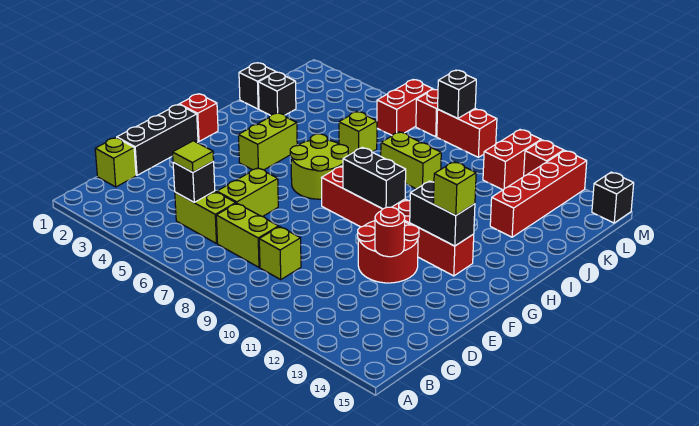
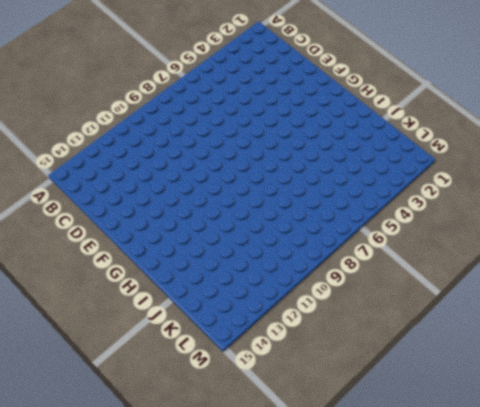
none -> lime brick C1 level 1
none -> lime brick C5:C6 level 1
none -> lime brick C7:C8 level 1

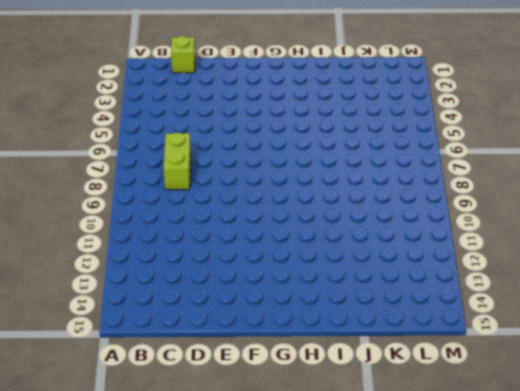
none -> lime brick C5:C6 level 1
none -> lime brick C9 level 1
none -> black brick D1:F1 level 1

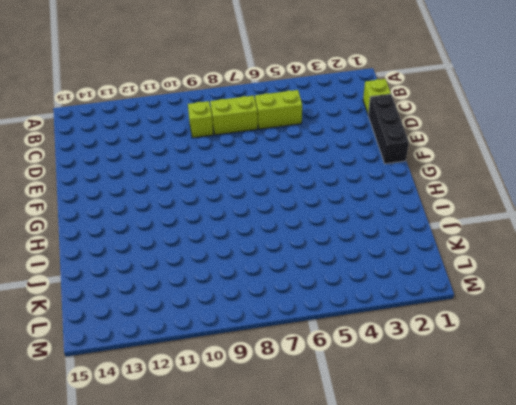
none -> lime brick D6:E6 level 1
none -> red round brick E11:F12 level 1
none -> red brick G1 level 1

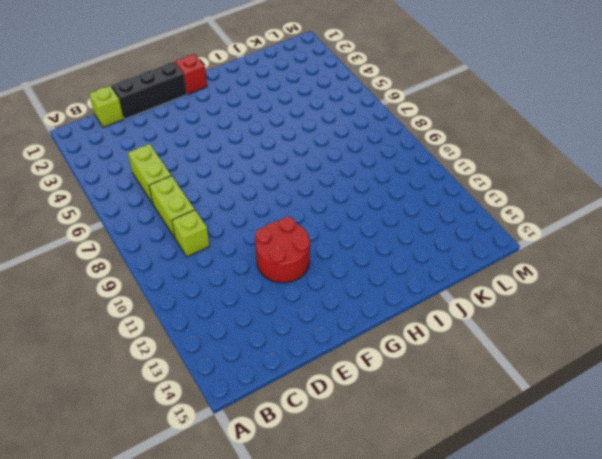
none -> lime brick D6:E6 level 1
none -> lime brick G4:H4 level 1
none -> lime round brick G6:H7 level 1

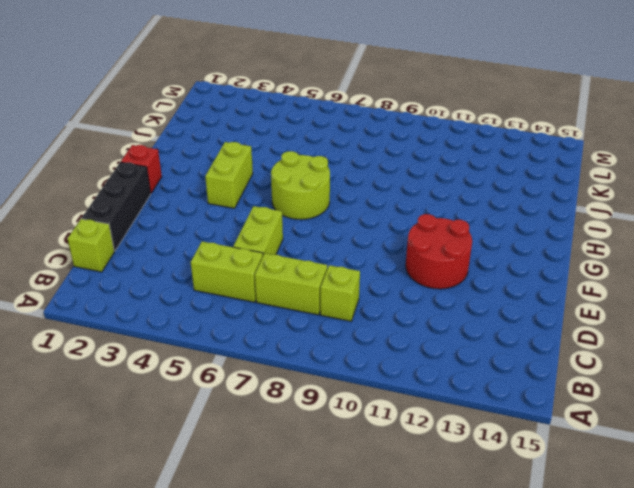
none -> red brick G8:G13 level 1
none -> black brick J1 level 1
none -> black brick J2 level 1

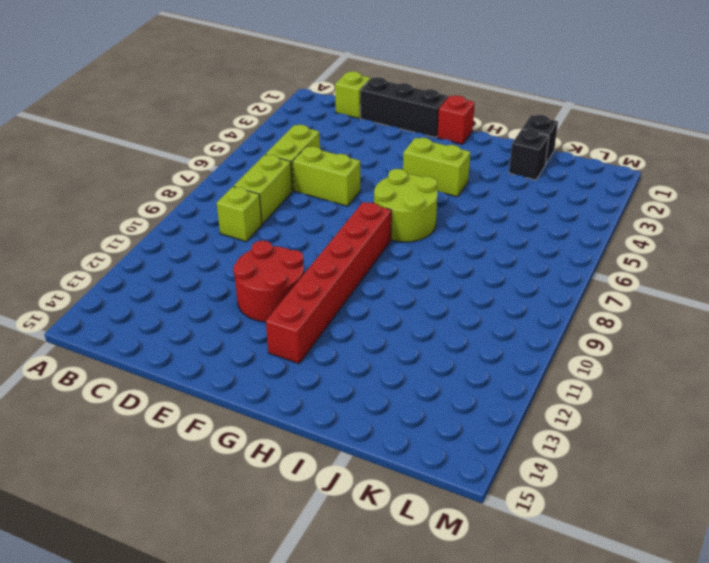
none -> lime brick J6 level 1
none -> lime brick J8:J9 level 1
none -> red brick J13:M13 level 1

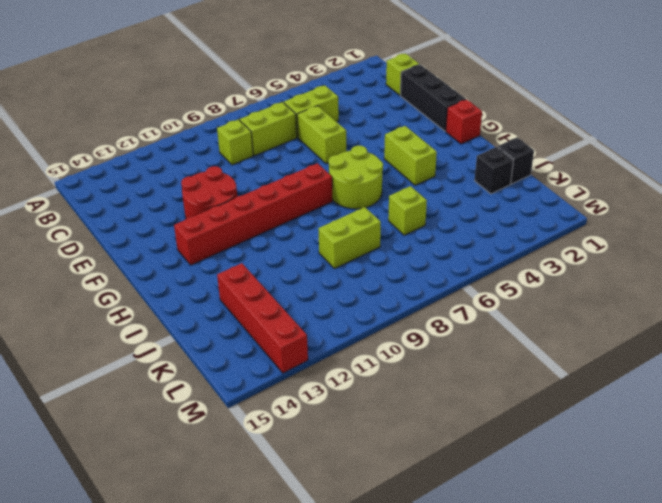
none -> red brick L6:M6 level 1
none -> red brick L11:M11 level 1
none -> red brick M7 level 1

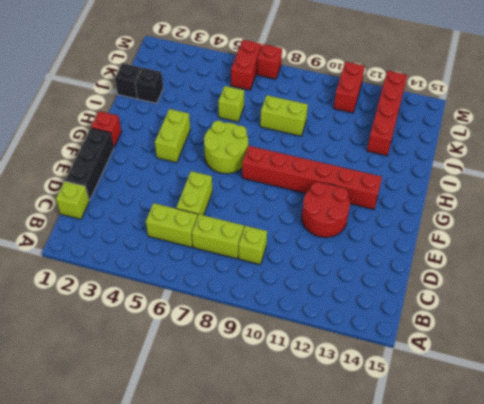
none -> red brick M8:M9 level 1
none -> red brick M12 level 1
none -> black brick M15 level 1

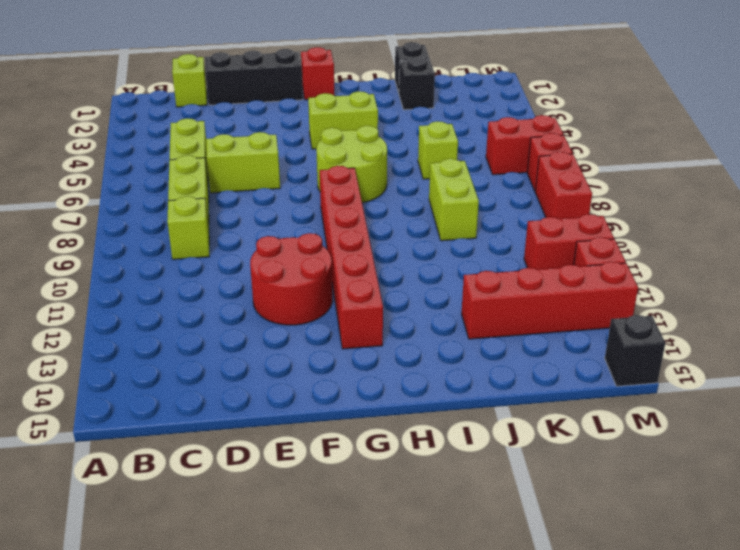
none -> black brick C5 level 2
none -> red round brick E12 level 2
none -> black brick G9:G10 level 2

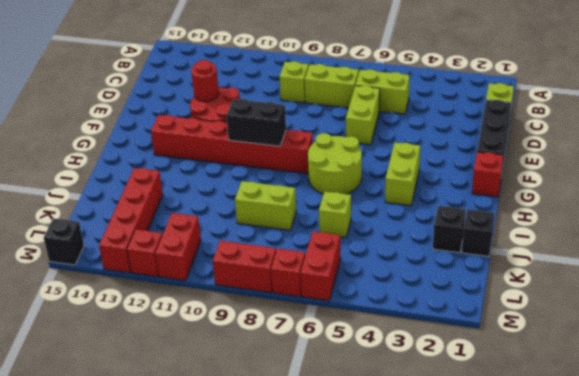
none -> black brick C5 level 2
none -> black brick G12:G13 level 2
none -> black brick M8 level 2

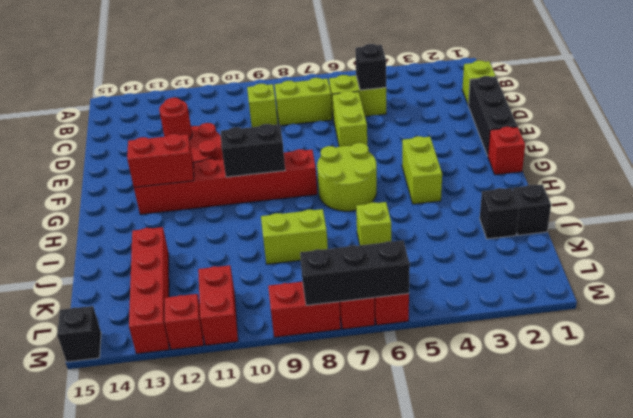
red brick G12:G13 level 2 -> black brick G12:G13 level 2
black brick M6:M8 level 2 -> black brick M8 level 2
none -> lime tile C5 level 3
none -> lime brick G13 level 3

